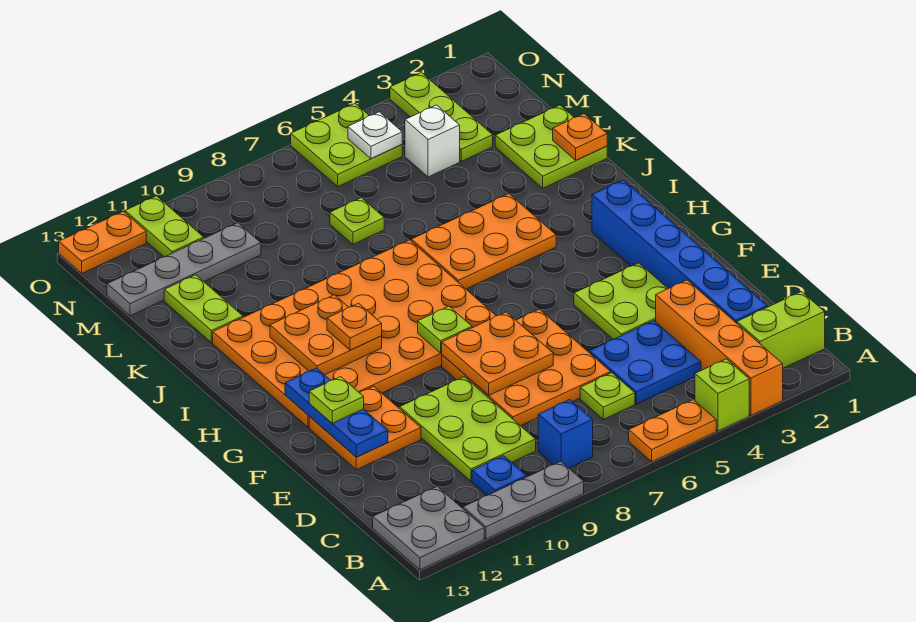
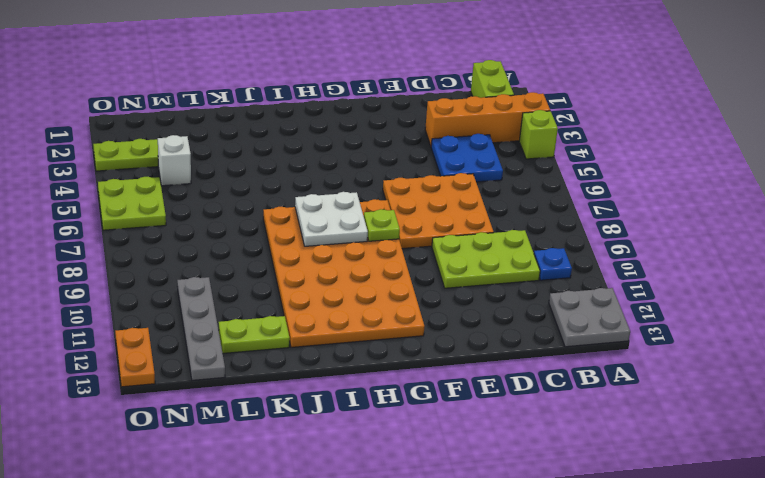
white plate H7:I8 level 2 -> none
none -> orange plate A5:A6 level 1
none -> grey plate A9:A11 level 1
none -> blue brick B8 level 1
none -> blue brick C2:H2 level 1

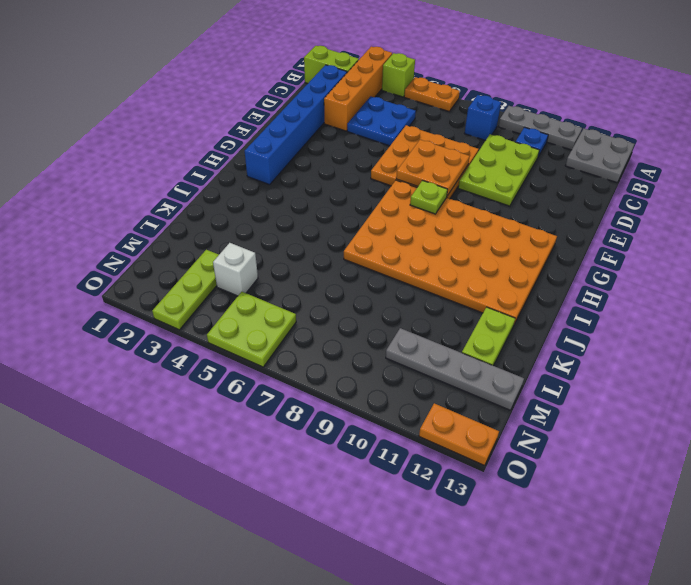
none -> lime plate C6 level 1
none -> lime plate E3:F4 level 1
none -> orange plate E11:F12 level 1
none -> orange plate I4:J6 level 1

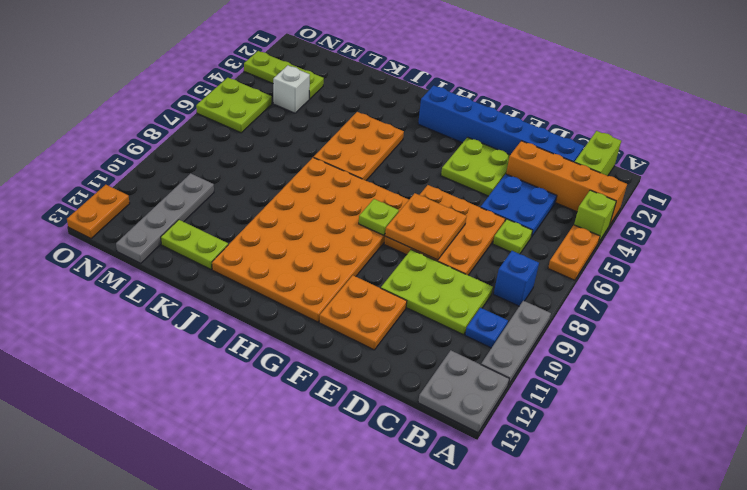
none -> lime plate K1:L2 level 1
none -> lime plate L7 level 1
none -> lime plate N11:O11 level 1
none -> blue plate E12:G12 level 2

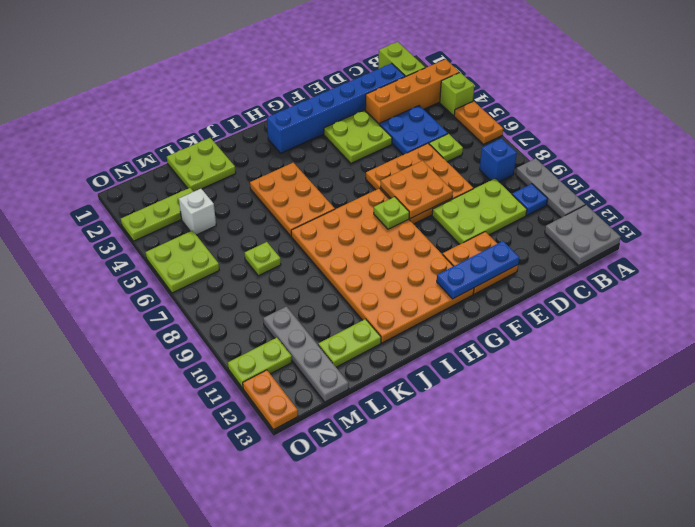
none -> orange plate H10:I11 level 2
none -> orange plate K1 level 2
none -> white plate N5 level 2
none -> lime plate F12 level 3

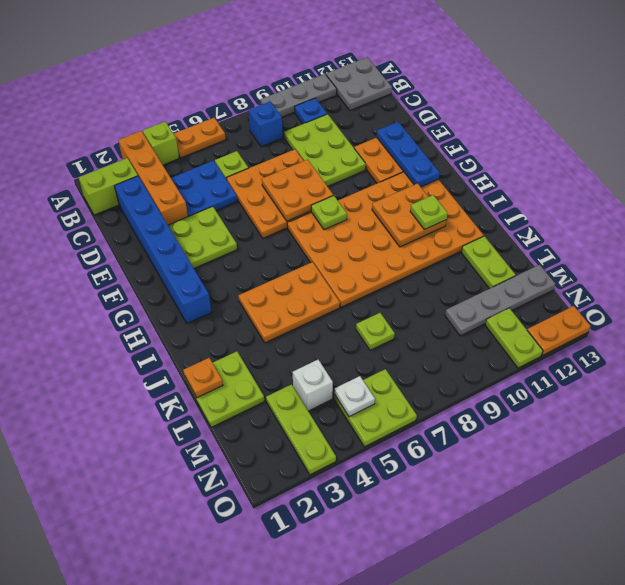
lime plate I11 level 3 -> lime plate F12 level 3
none -> orange plate H10 level 3

